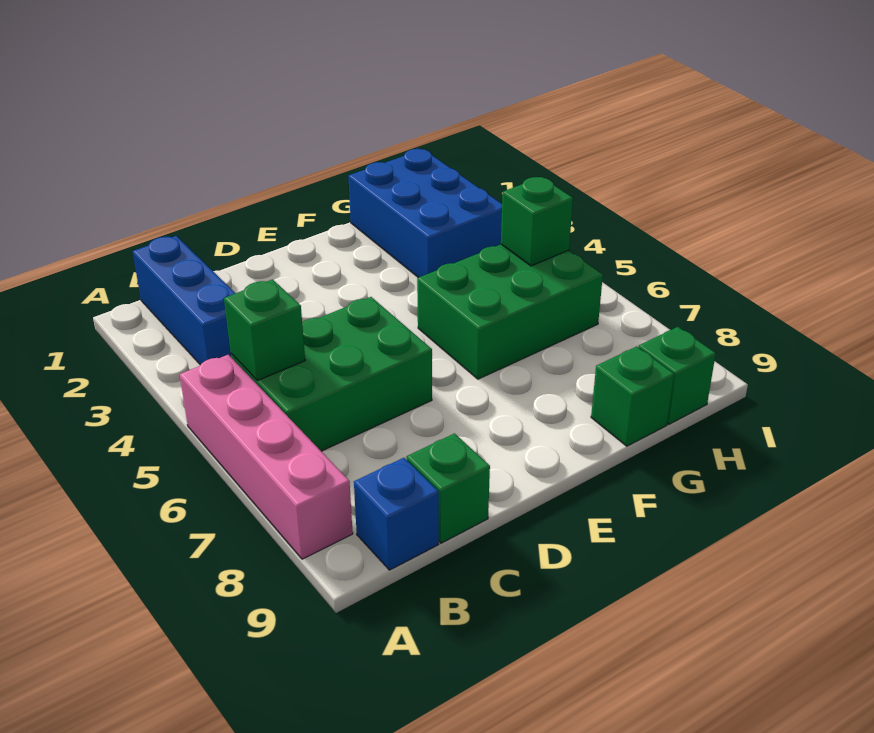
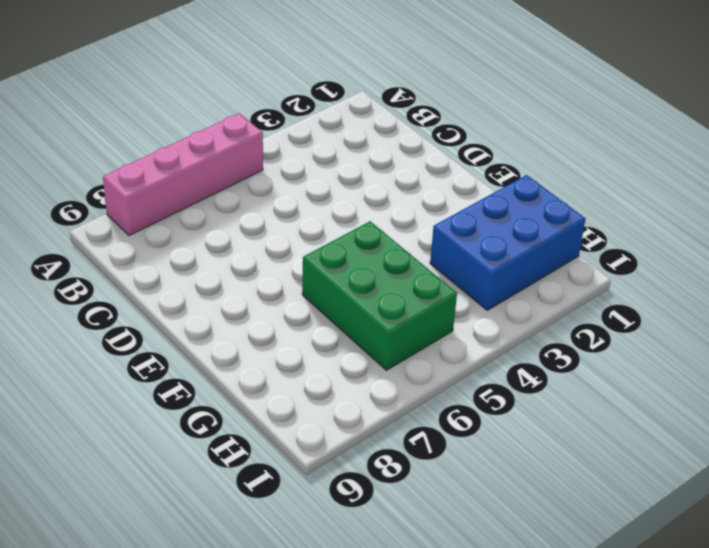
none -> blue brick B1:B3 level 1
none -> green brick B5:D6 level 1

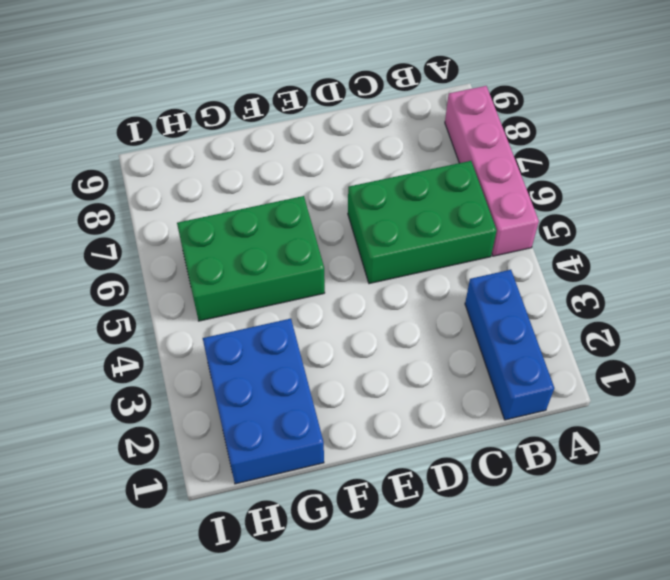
none -> blue brick B9 level 1
none -> green brick C9 level 1

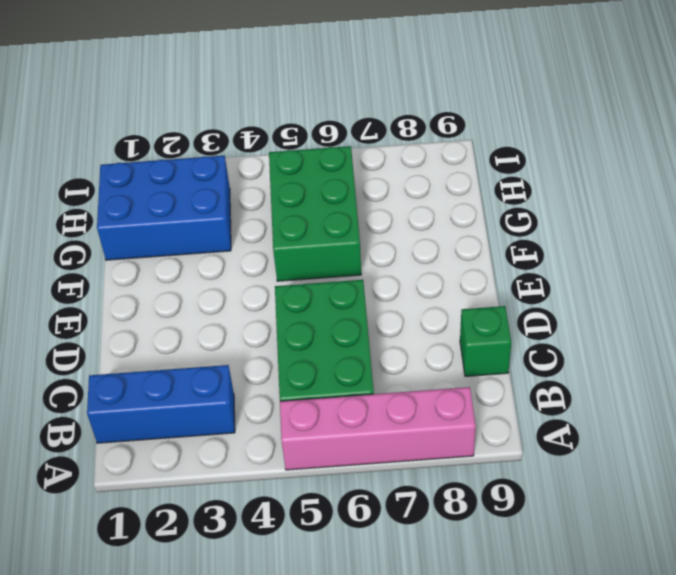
none -> blue brick B9 level 1
none -> green brick G9 level 1

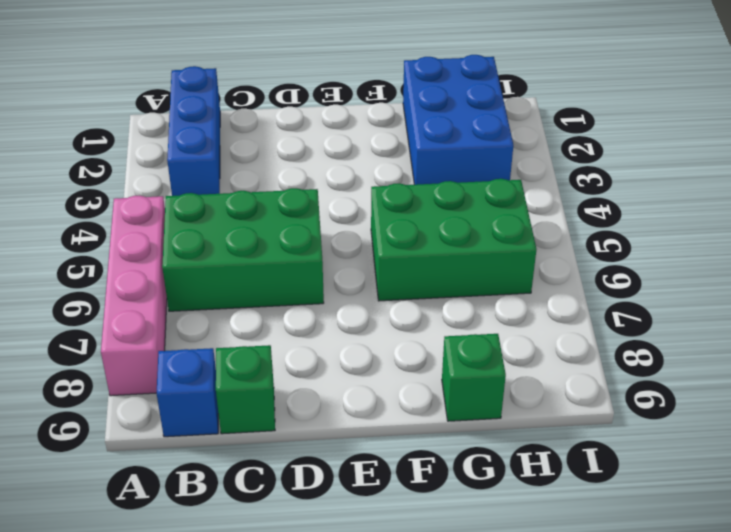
none -> green brick H9 level 1
none -> green brick B5 level 2

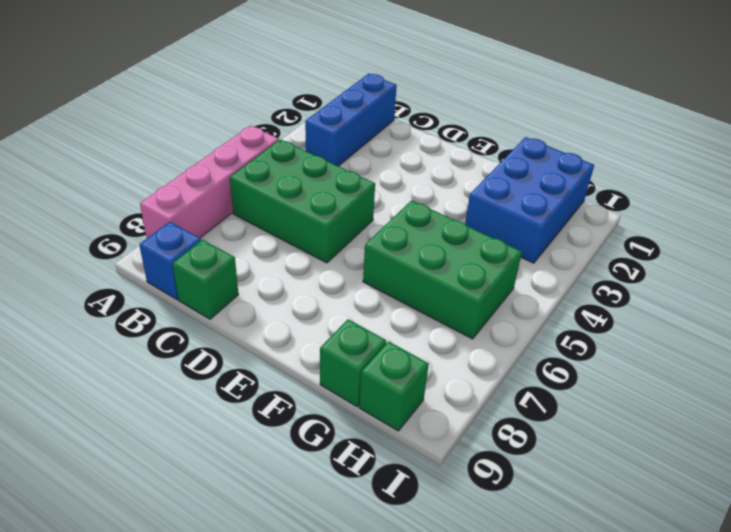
none -> green brick B5 level 2
none -> green brick H5 level 2

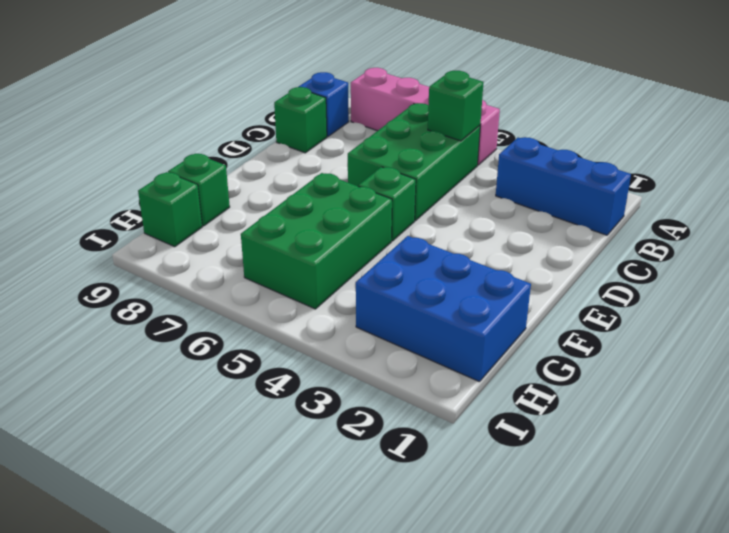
green brick E5 level 1 -> green brick H5 level 2

